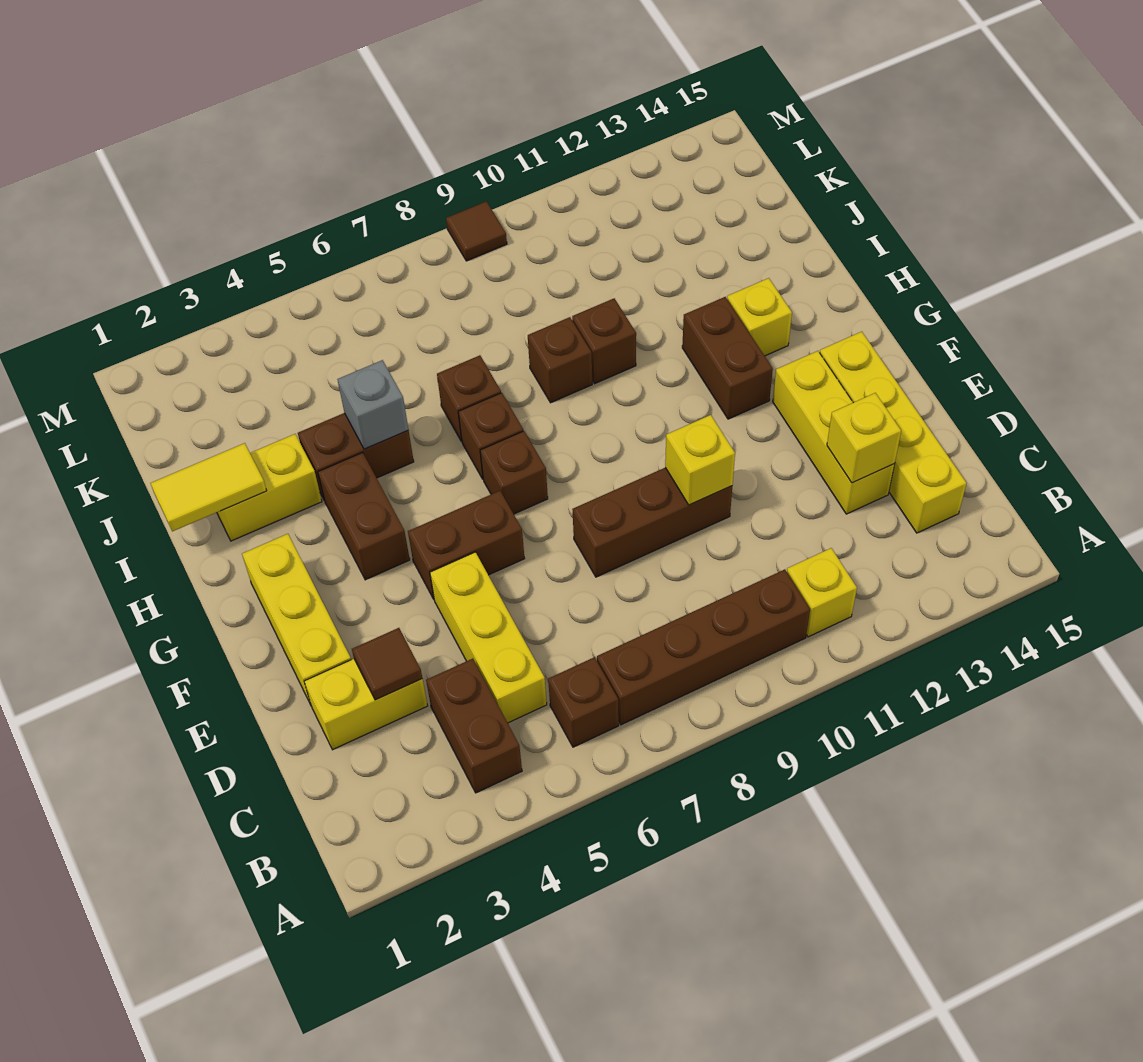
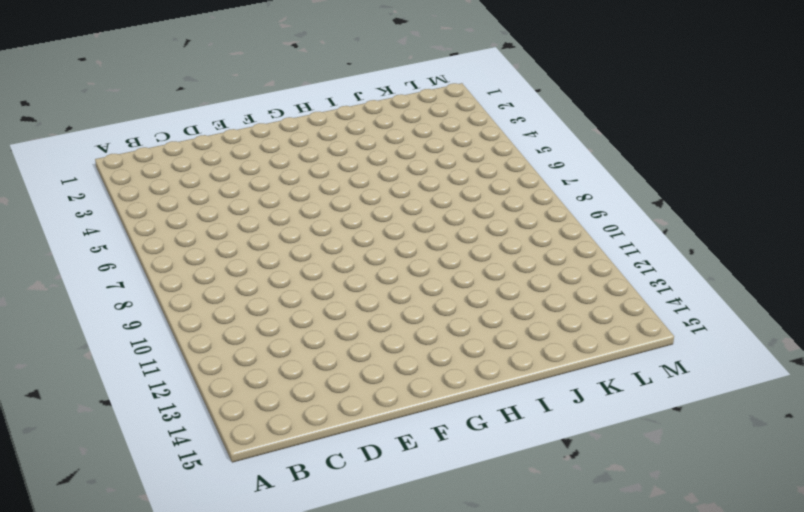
none -> brown brick B4:C4 level 1
none -> brown brick B6 level 1
none -> brown brick B7:B10 level 1

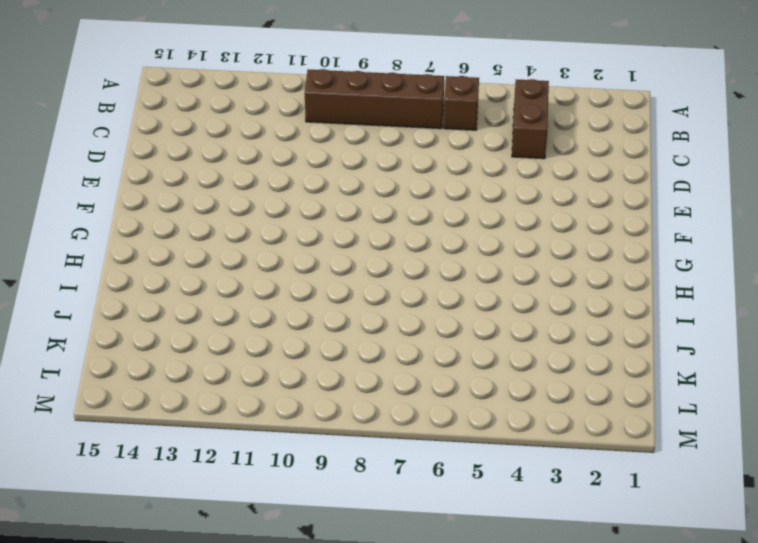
none -> yellow brick B11 level 1
none -> yellow brick C5:E5 level 1
none -> yellow brick C14:F14 level 1

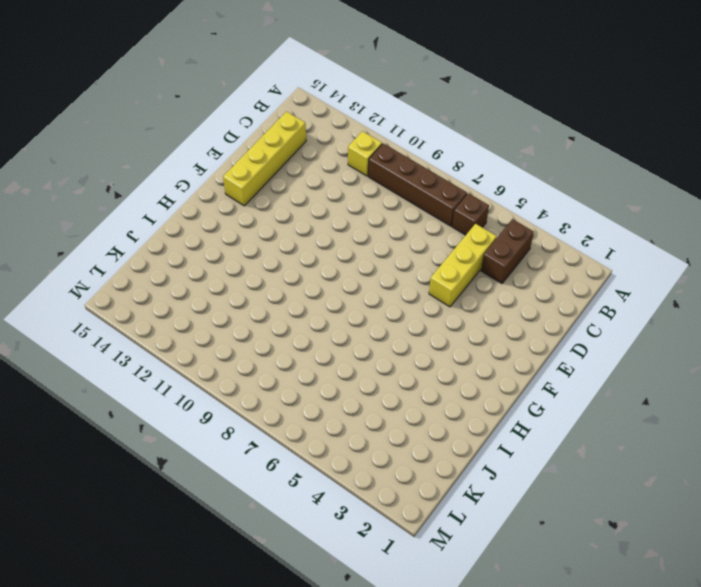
none -> yellow brick D2:D3 level 1
none -> yellow brick D13:F13 level 1
none -> yellow brick E2:G2 level 1

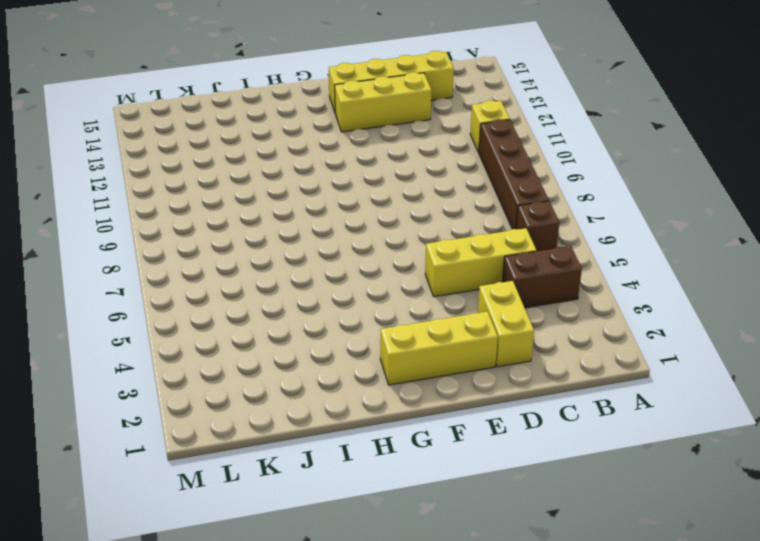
none -> brown brick E8:E10 level 1
none -> brown brick F5:F6 level 1
none -> brown brick G4:H4 level 1

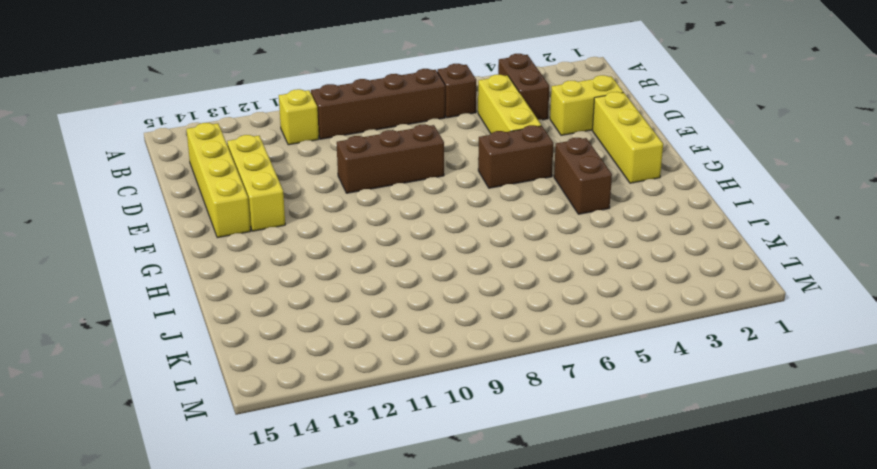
none -> brown brick G7 level 1
none -> brown brick G12:H12 level 1
none -> brown brick H7 level 1

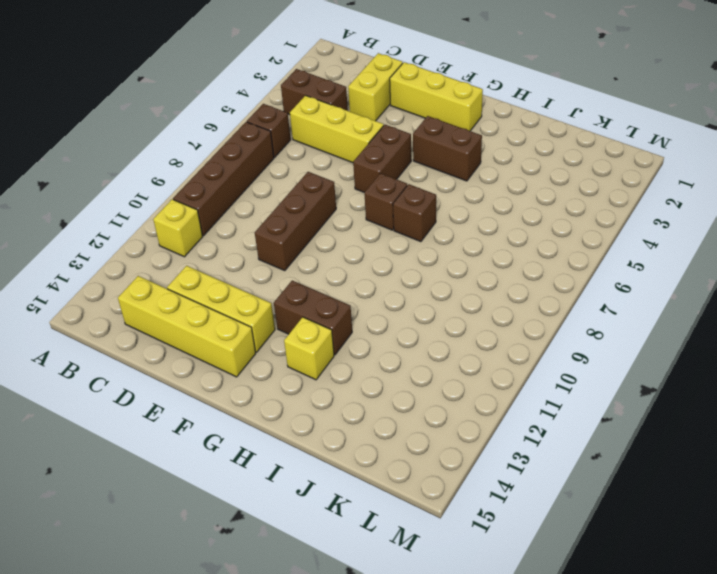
none -> yellow brick I2:I3 level 1
none -> brown brick I4:I5 level 1
none -> brown brick I7 level 1

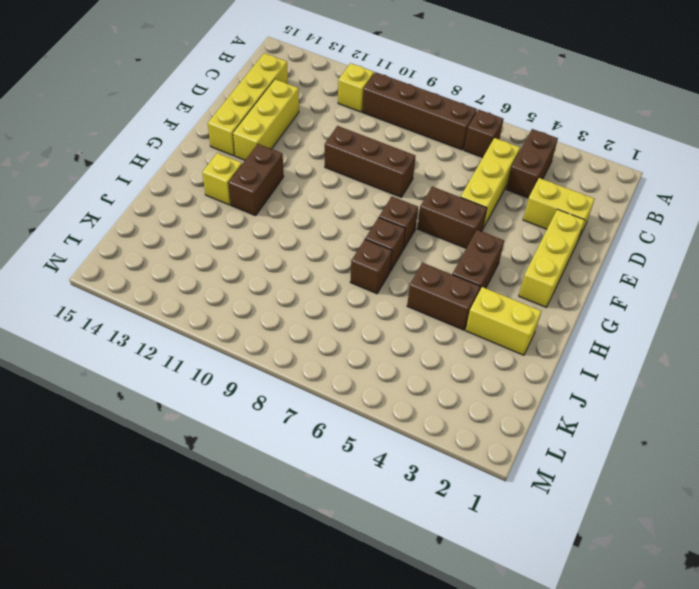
none -> brown brick I9 level 1
none -> brown brick I10 level 1
none -> brown tile M9 level 1

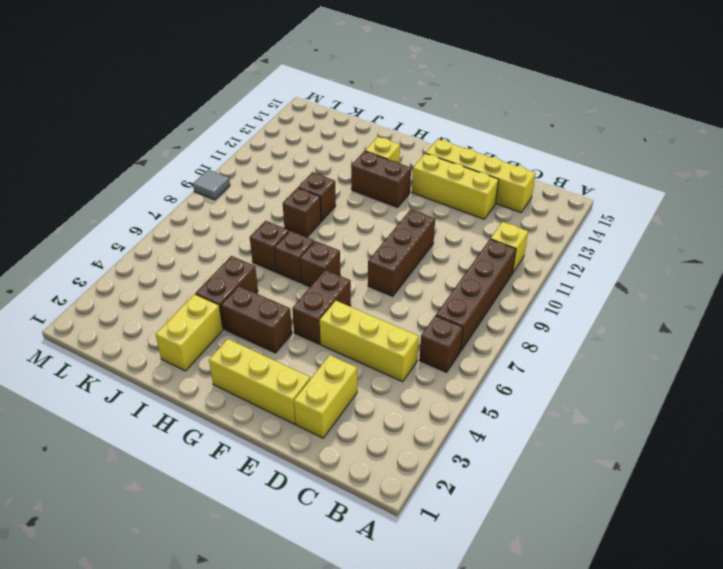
grey tile M9 level 1 -> brown tile M9 level 1
none -> brown brick B4:C4 level 1
none -> brown tile D3 level 2
none -> yellow brick D13 level 2

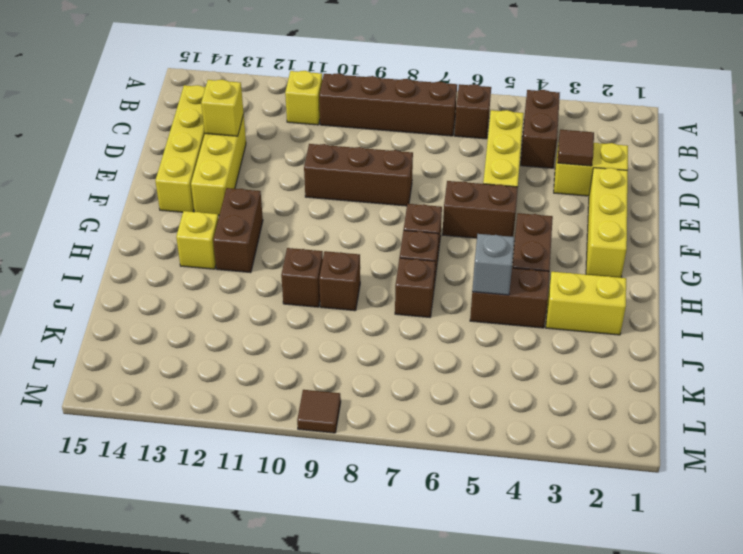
none -> yellow brick E10 level 2
none -> yellow tile I1:I2 level 2

